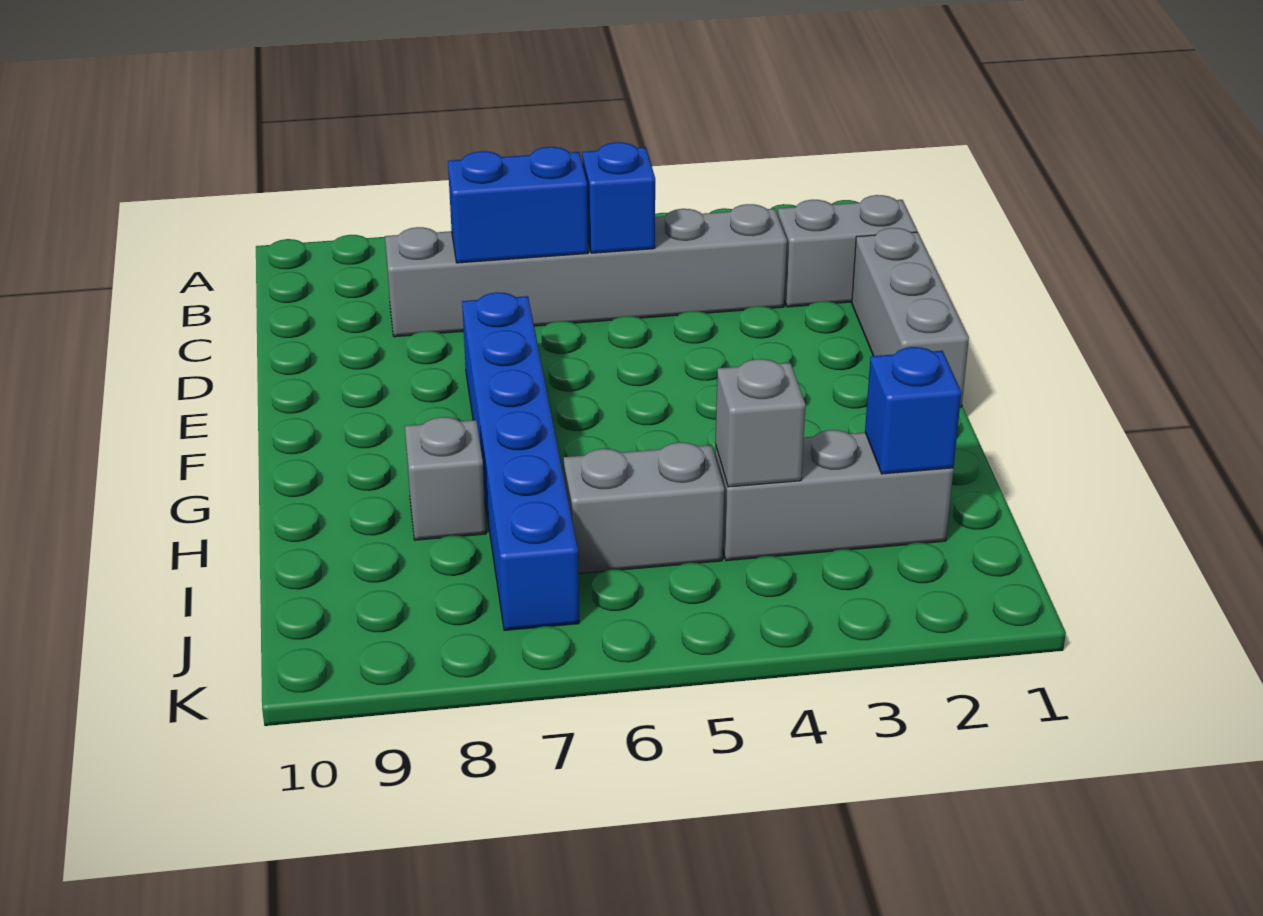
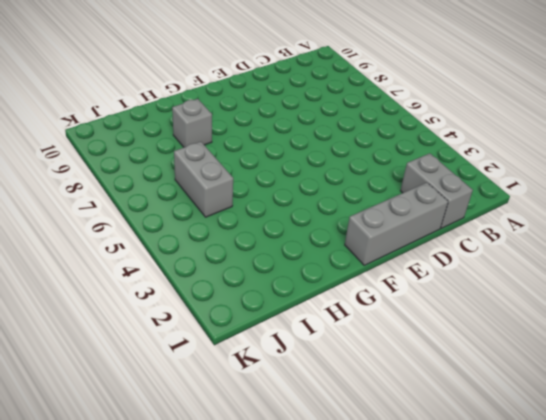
none -> grey brick C3:C8 level 1
none -> blue brick E7:J7 level 1

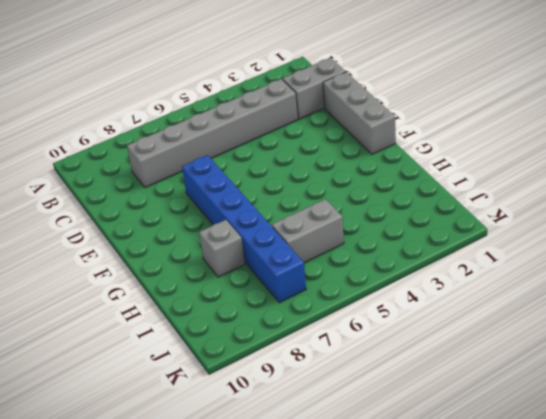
none -> grey brick I2:I4 level 1
none -> blue brick C5 level 2

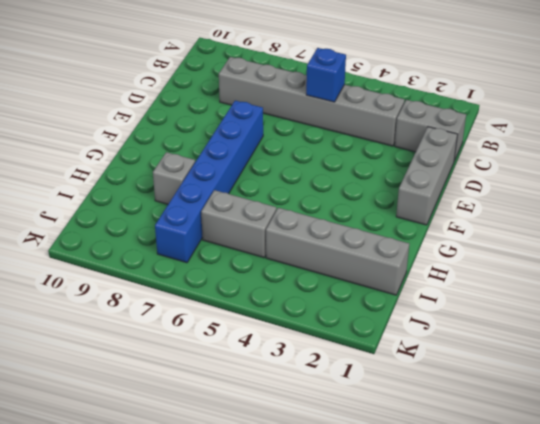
grey brick I1:I4 level 1 -> grey brick I2:I4 level 1
none -> blue brick C6:C7 level 2
none -> blue brick I2 level 2

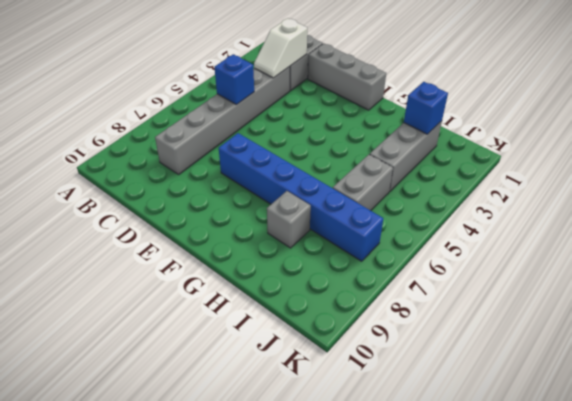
white slope C2:C3 level 2 top 2 -> none
none -> blue brick C6:C7 level 2
none -> grey brick I4 level 2

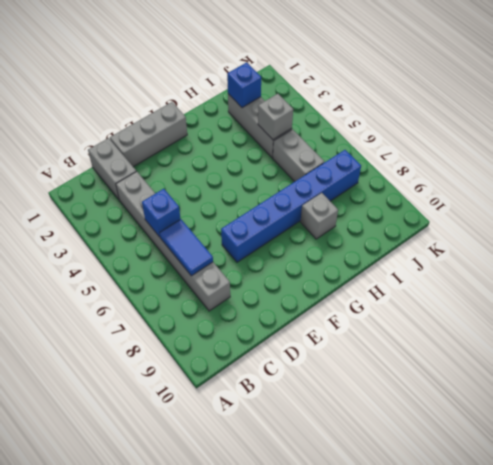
blue tile C6:C7 level 2 -> blue brick C6:C7 level 2

